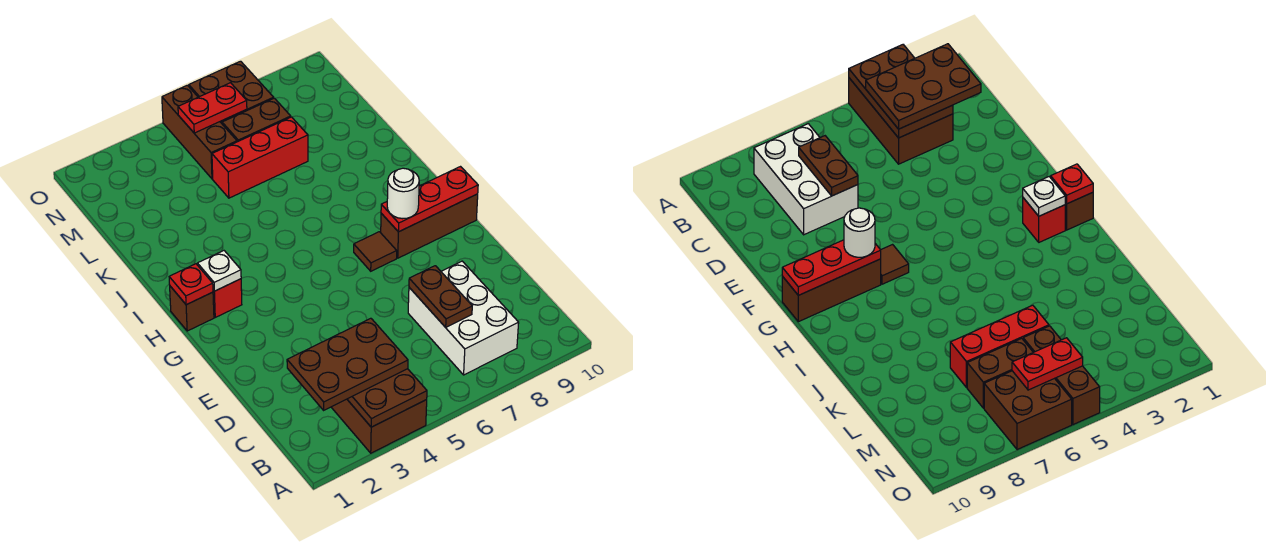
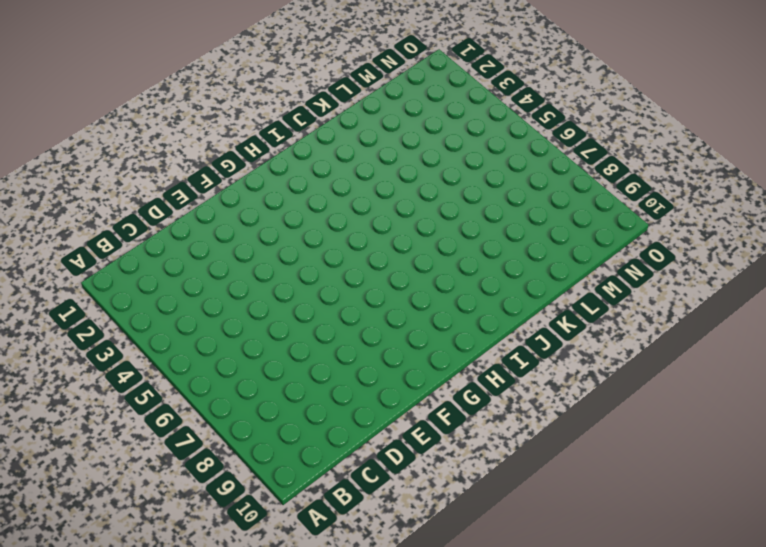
none -> brown brick A3:C4 level 1
none -> white brick B7:D8 level 1
none -> brown tile G7 level 1

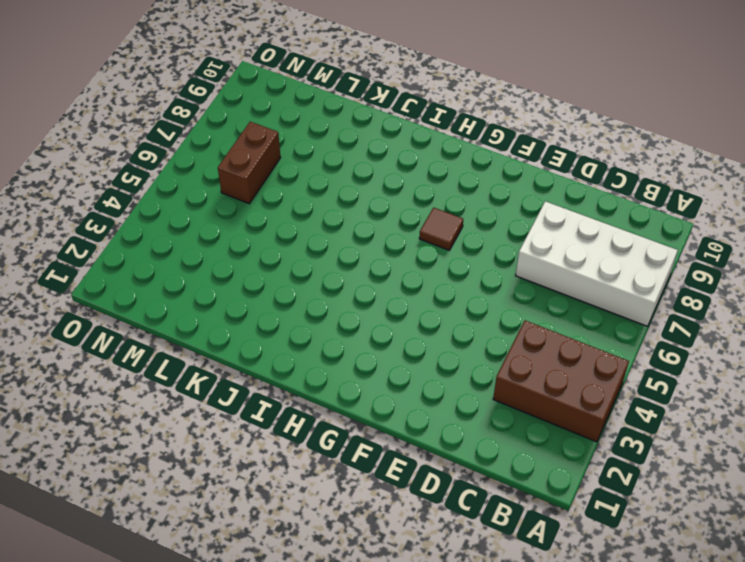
white brick A7:D8 level 1 -> white brick B7:D8 level 1
none -> brown brick G8:G10 level 1
none -> brown brick H1 level 1
none -> red brick H2 level 1

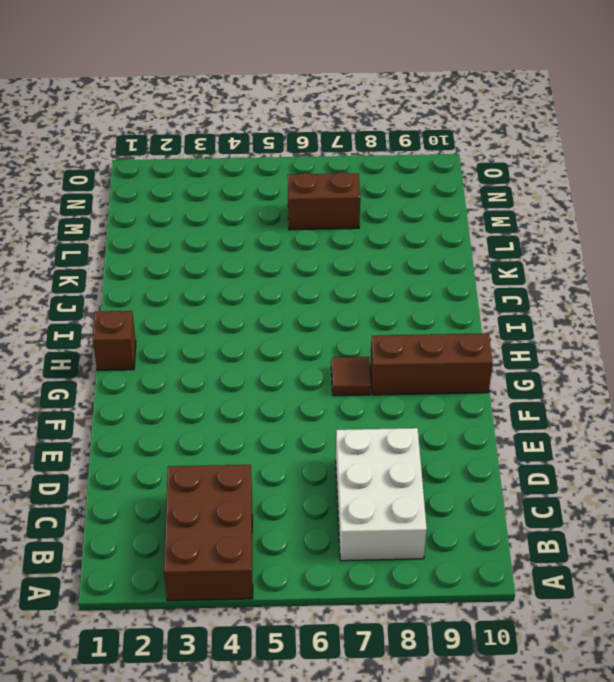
none -> red brick H2 level 1
none -> red brick L5:L7 level 1
none -> brown brick M5:O5 level 1

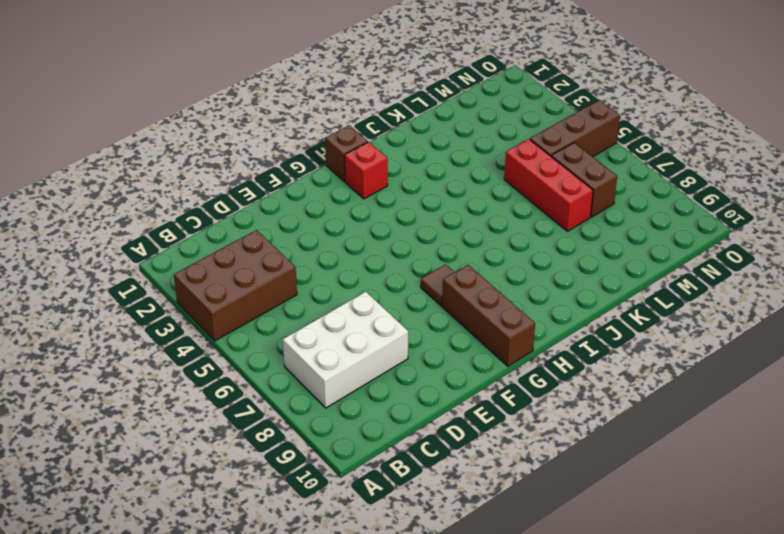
none -> brown brick N6:O7 level 1
none -> brown plate A3:C4 level 2
none -> brown plate C7:D7 level 2

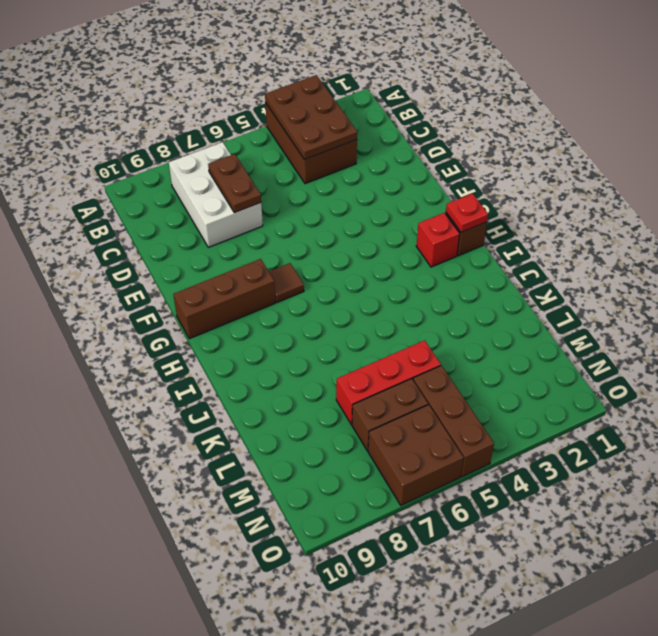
none -> red plate G8:G10 level 2
none -> white plate H2 level 2
none -> red plate N5:N6 level 2

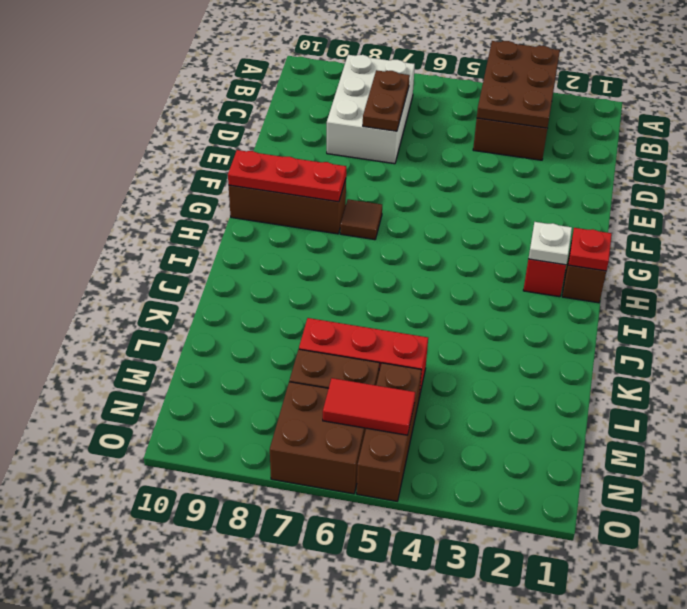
red tile N5:N6 level 2 -> red plate N5:N6 level 2
none -> brown plate B2:C4 level 3
none -> white round brick G8 level 3

